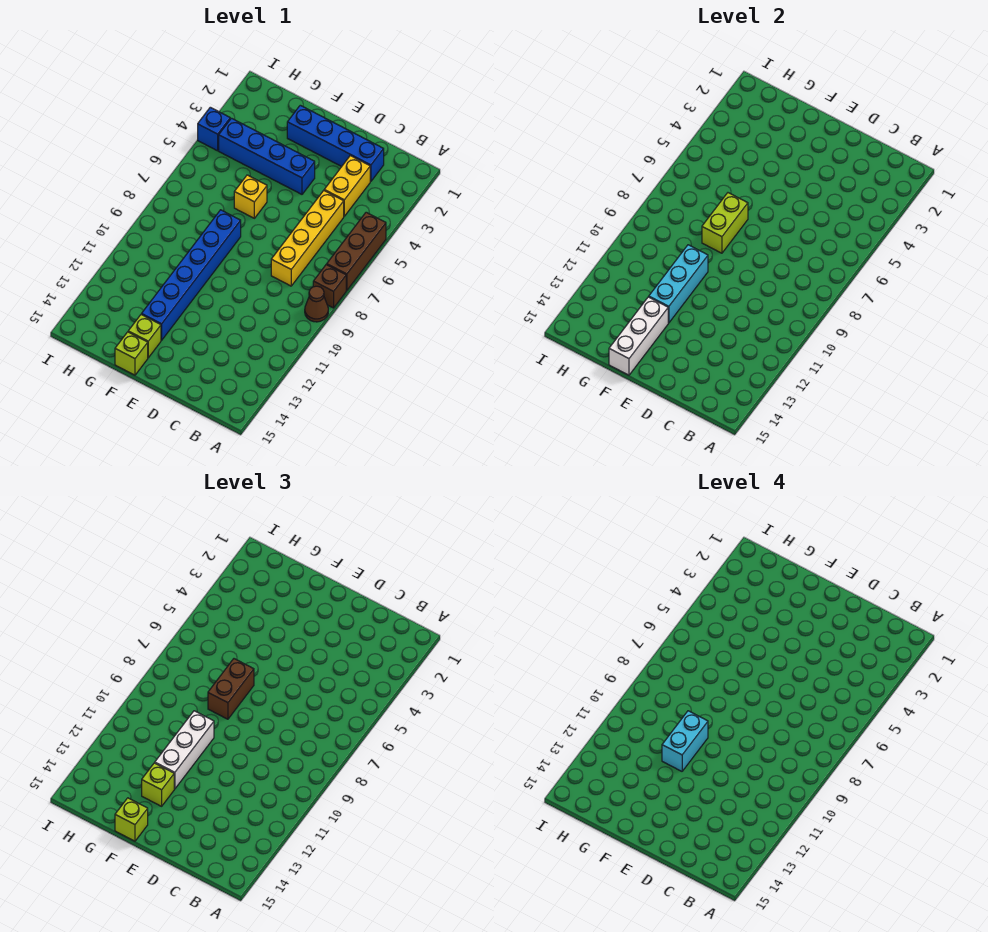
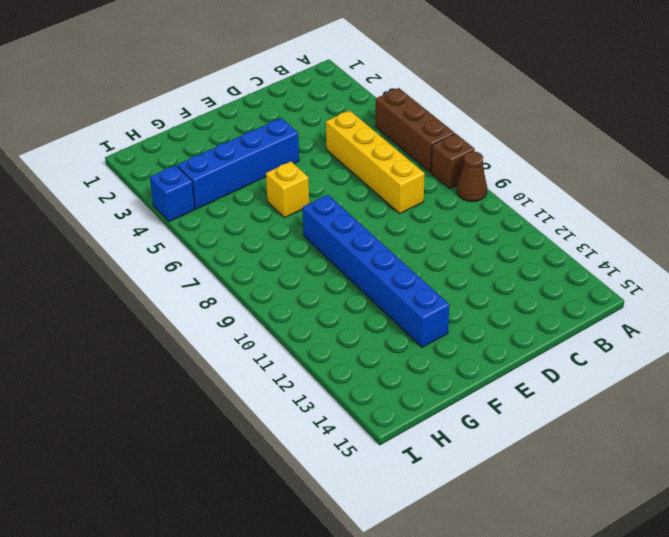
none -> blue brick C2:F2 level 1
none -> yellow brick C3:C4 level 1
none -> lime brick F14 level 1

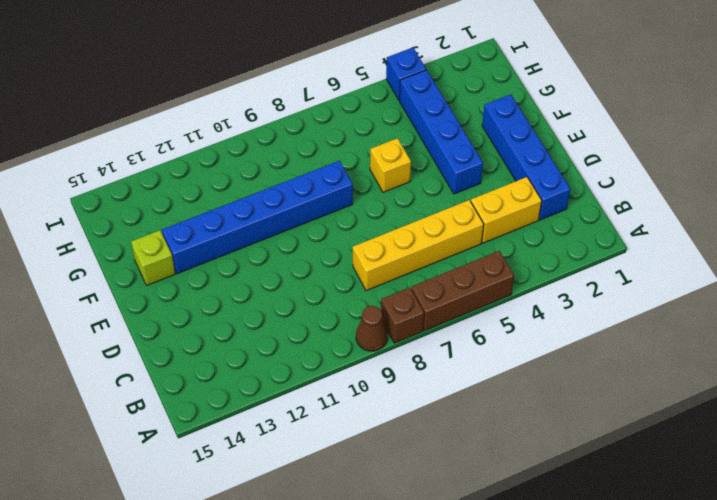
none -> lime brick F15 level 1
none -> lime brick F7:F8 level 2
none -> cyan brick F10:F12 level 2

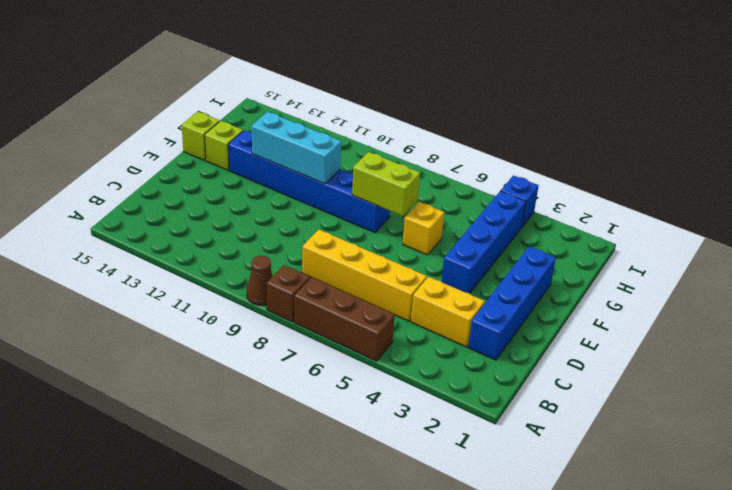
none -> white brick F13:F15 level 2
none -> brown brick F7:F8 level 3
none -> white brick F10:F12 level 3

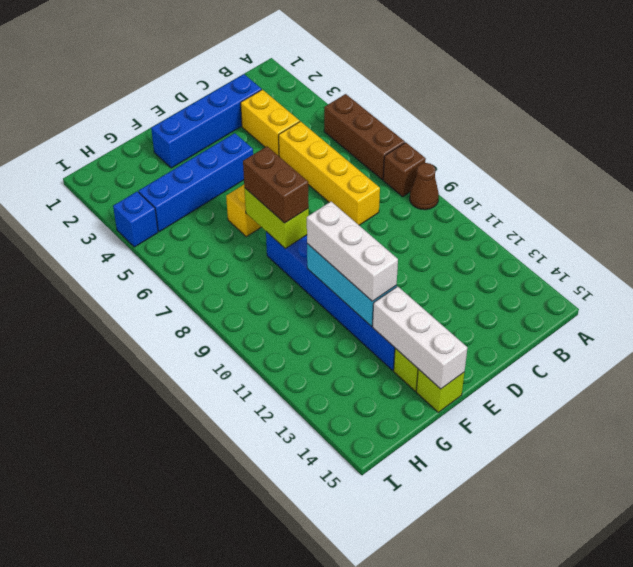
none -> lime brick F13 level 3
none -> lime brick F15 level 3
none -> cyan brick F10:F11 level 4

